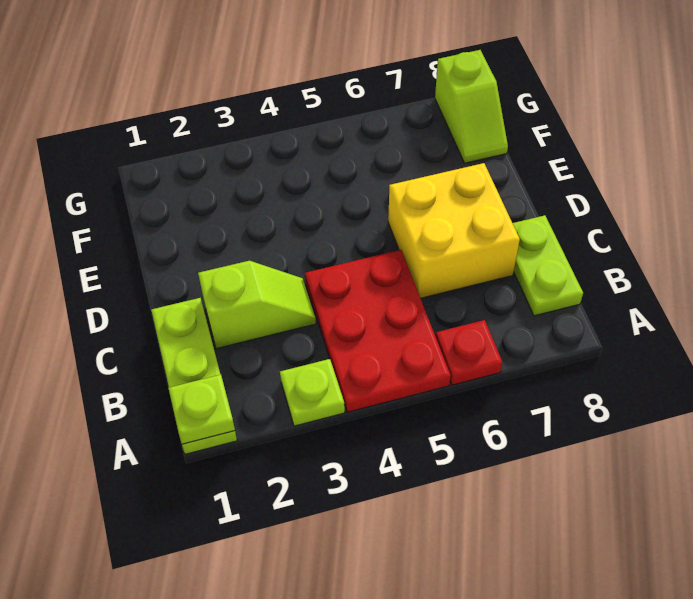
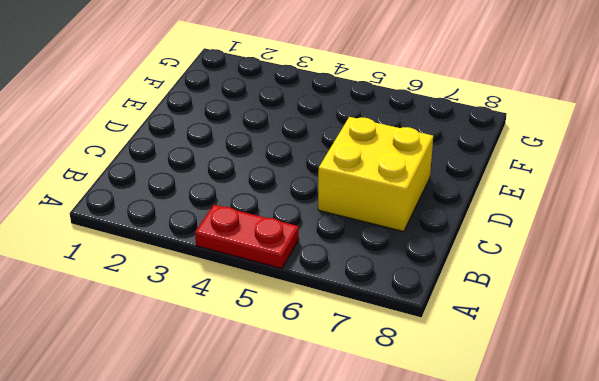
red plate A4:A5 level 1 -> red plate A4:C5 level 1
none -> lime plate A1:C1 level 1
none -> lime plate A3 level 1

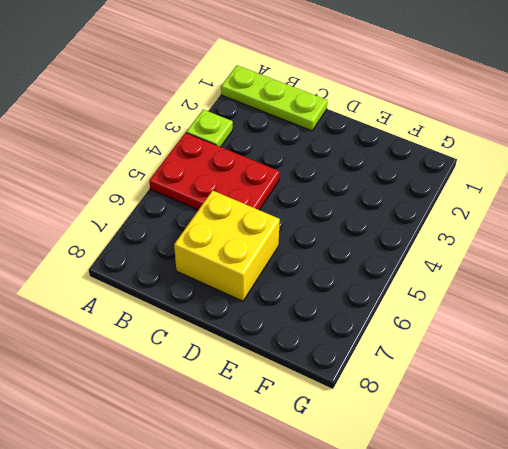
none -> red plate A6 level 1
none -> lime plate B8:C8 level 1

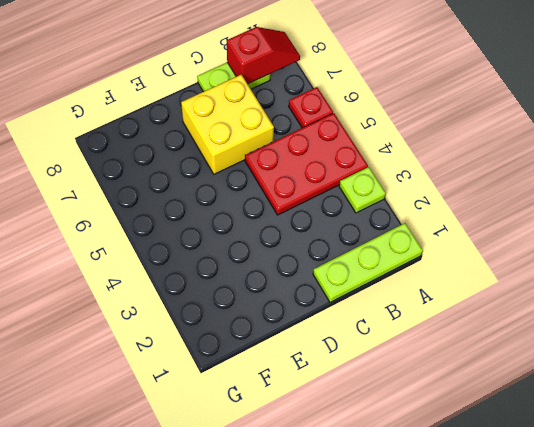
red slope A8:B8 level 2 top B -> none
none -> lime slope C2:C3 level 1 top 2
none -> lime slope F8:G8 level 1 top G

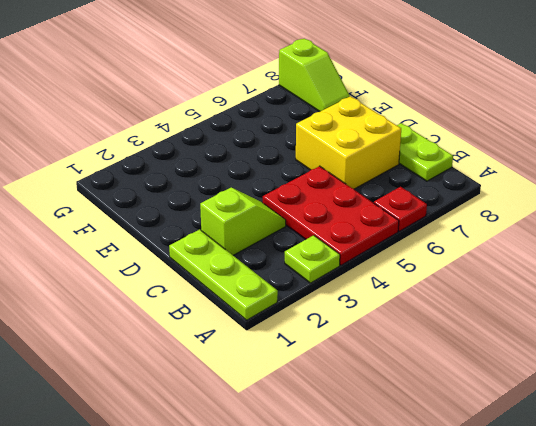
none -> lime plate A1 level 2

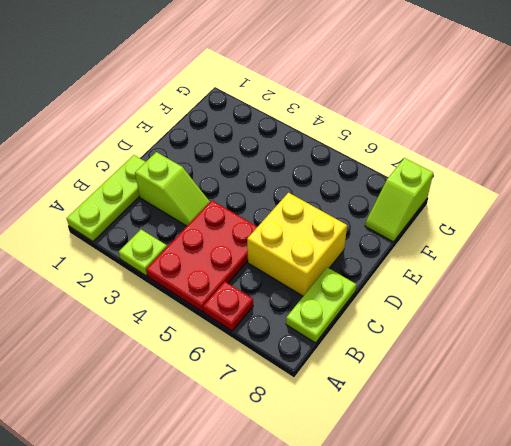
none -> lime plate A1 level 2

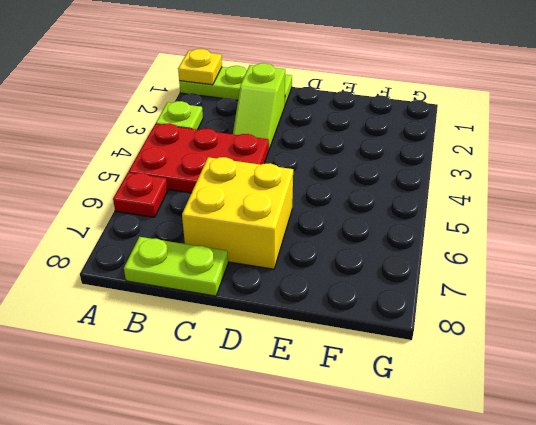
yellow plate A1 level 2 -> lime plate A1 level 2
none -> lime slope F8:G8 level 1 top G

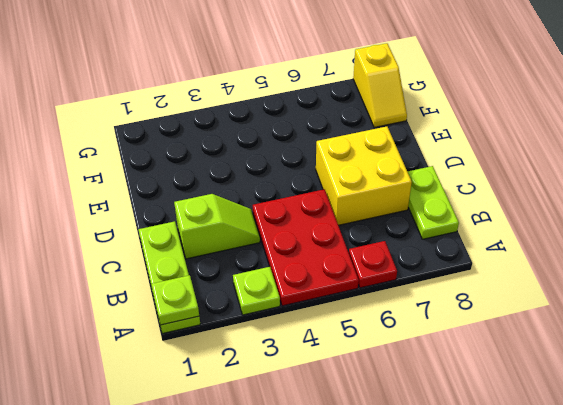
yellow slope F8:G8 level 1 top G -> lime slope F8:G8 level 1 top G

